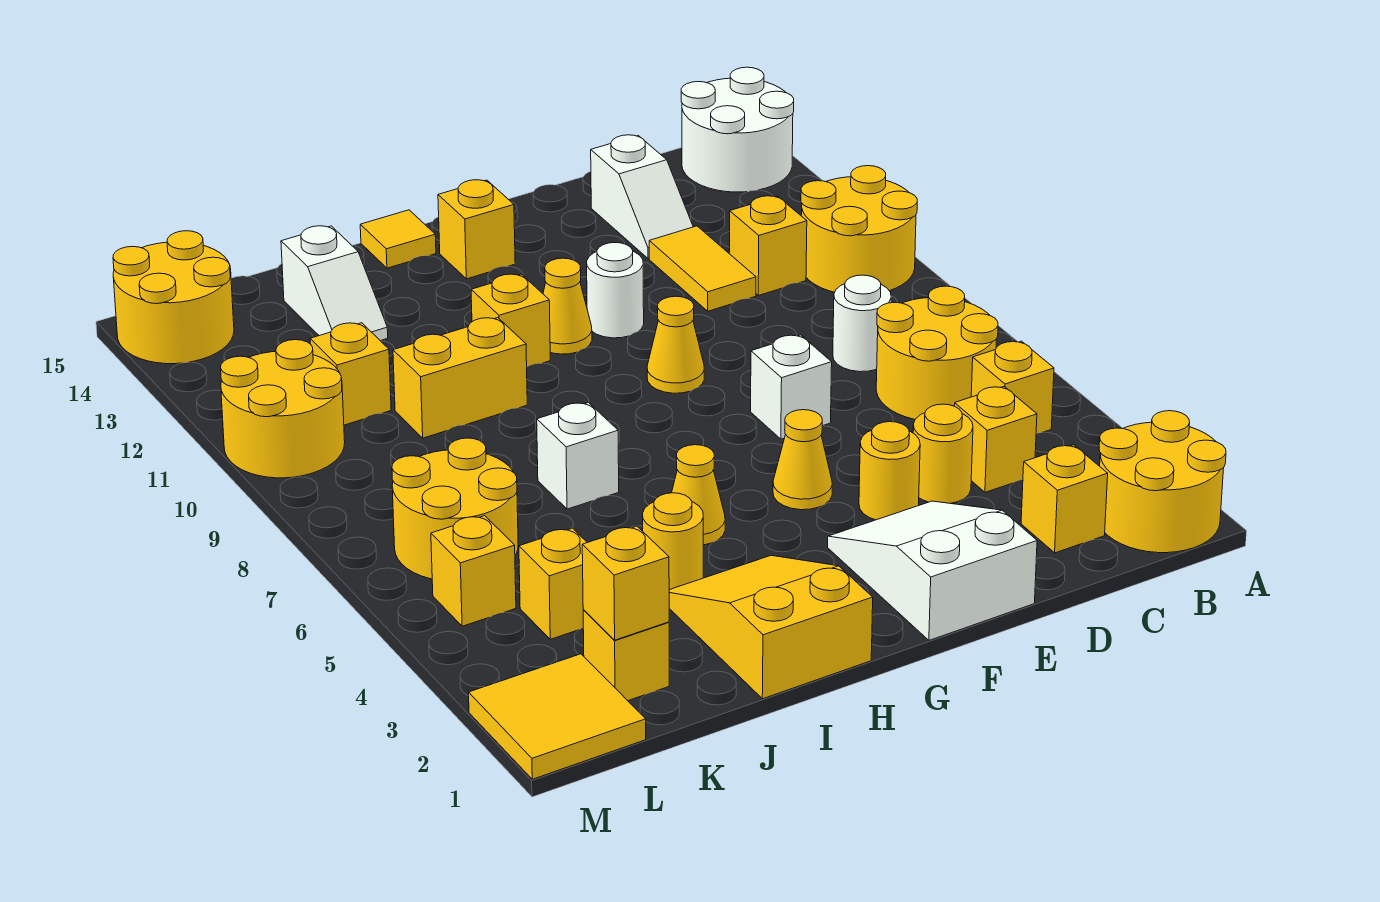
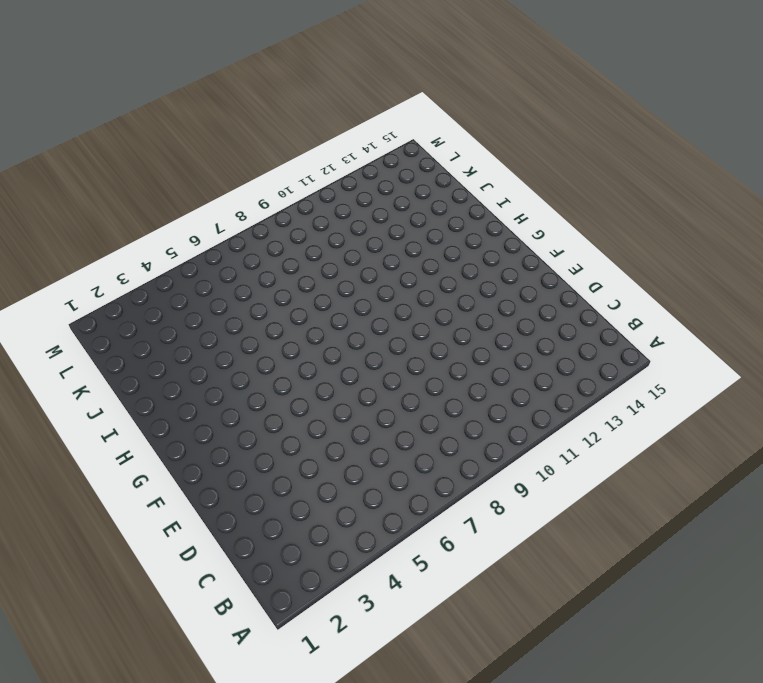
none -> yellow round brick A1:B2 level 1
none -> yellow round brick A10:B11 level 1
none -> white round brick A14:B15 level 1
none -> yellow brick B5 level 1

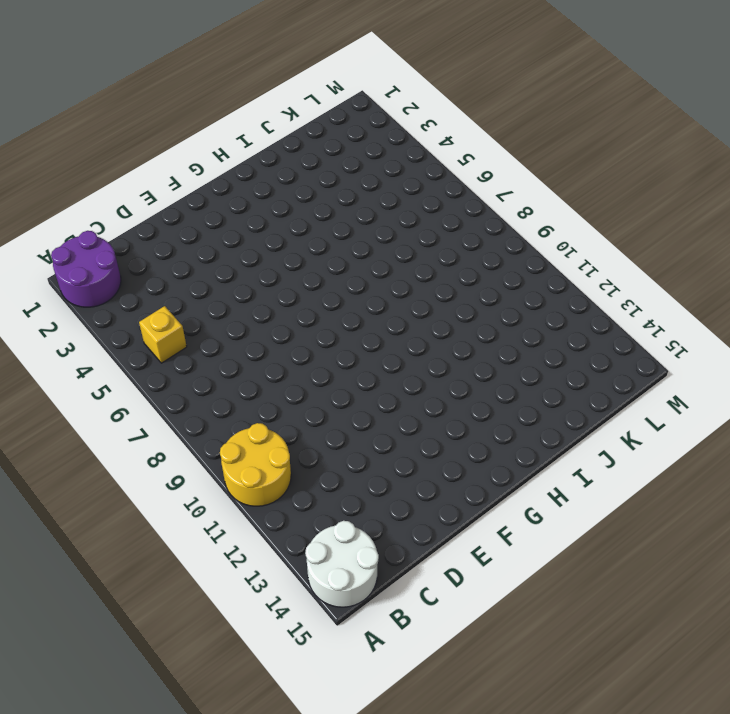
purple round brick A1:B2 level 1 -> yellow round brick A1:B2 level 1
none -> yellow round brick B6:C7 level 1
none -> yellow brick C2 level 1
none -> yellow brick C4 level 1
none -> white round brick C8 level 1

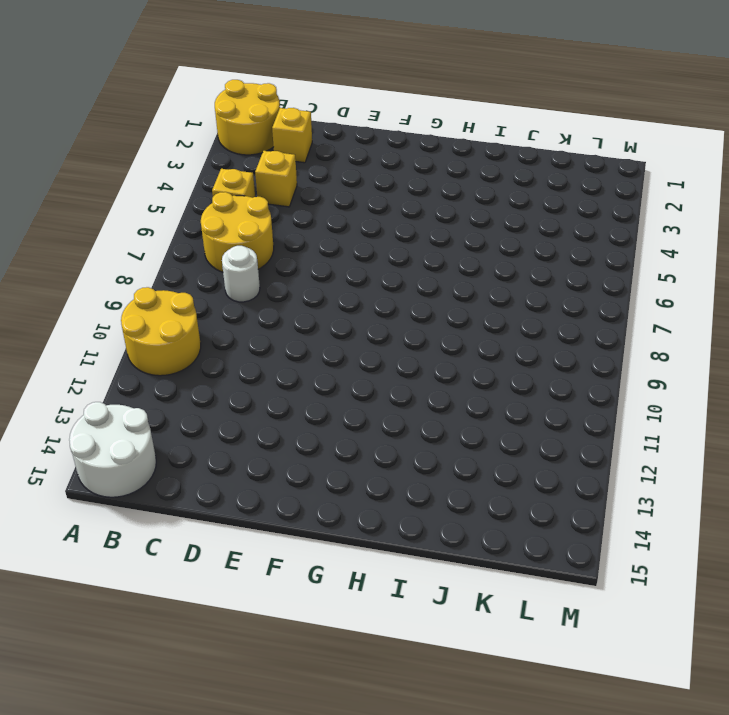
none -> yellow brick C11 level 1
none -> yellow round brick D4 level 1
none -> yellow tile D11:D12 level 1
none -> white slope D13:D14 level 1 top 14

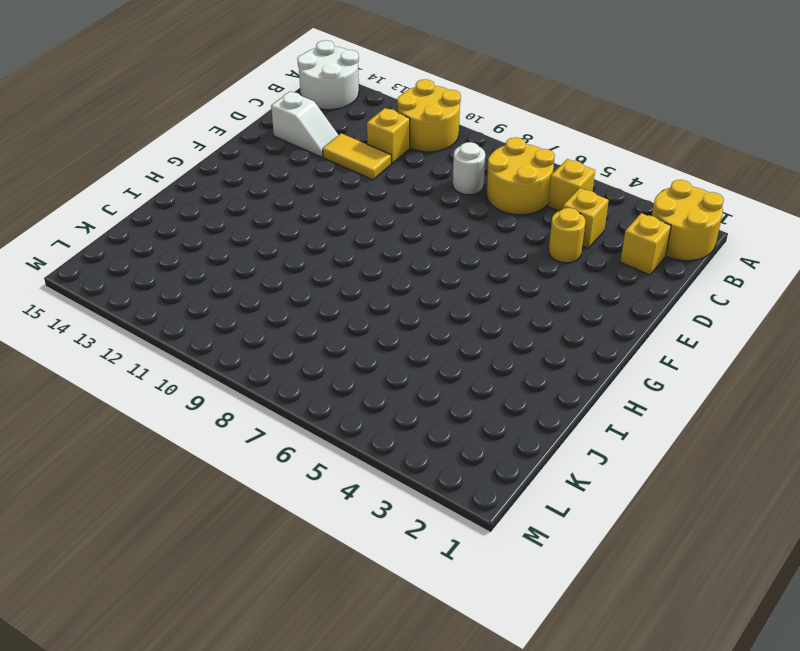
none -> white slope E1:F3 level 1 top 1
none -> yellow round brick E4 level 1
none -> white brick E7 level 1
none -> yellow cone F5 level 1

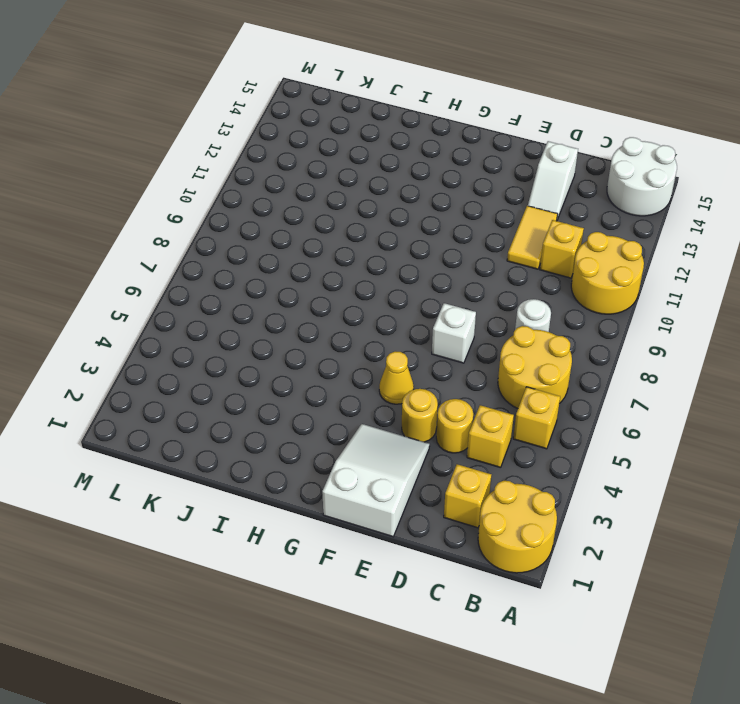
none -> yellow cone F9 level 1
none -> white round brick F11 level 1
none -> yellow cone G11 level 1
none -> yellow brick G14 level 1

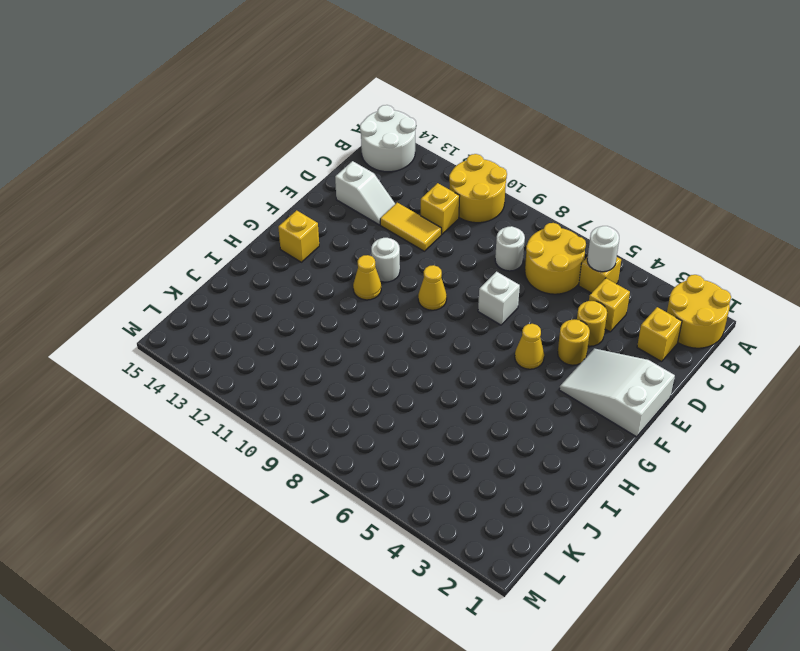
white round brick B5 level 2 -> none
none -> yellow slope H1:I3 level 1 top 1
none -> yellow cone H5 level 1
none -> yellow brick H11 level 1
none -> yellow tile H15 level 1

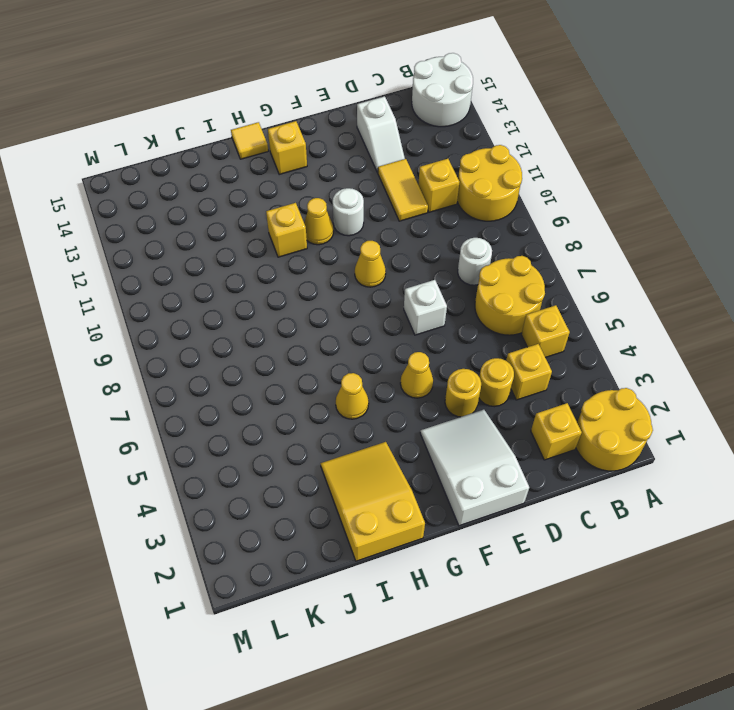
none -> yellow round brick I4 level 1
none -> white brick I7 level 1
none -> yellow brick I10:J10 level 1
none -> white slope J13:J14 level 1 top 14

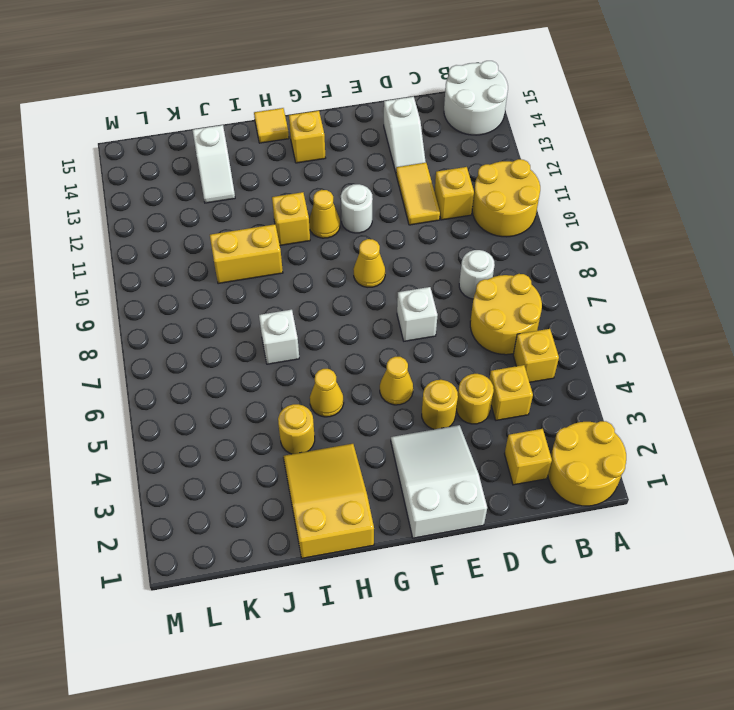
none -> yellow brick K2 level 1
none -> yellow brick K4 level 1
none -> yellow round brick K6:L7 level 1
none -> yellow brick K11 level 1

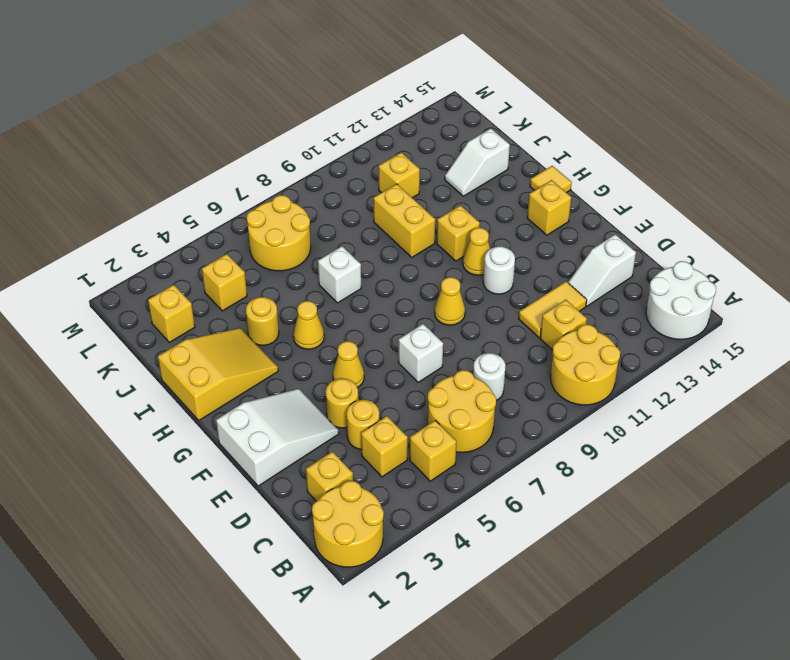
none -> yellow tile L1:M2 level 1
none -> yellow brick L5 level 1
none -> yellow round brick L10:M11 level 1
none -> yellow round brick L14:M15 level 1

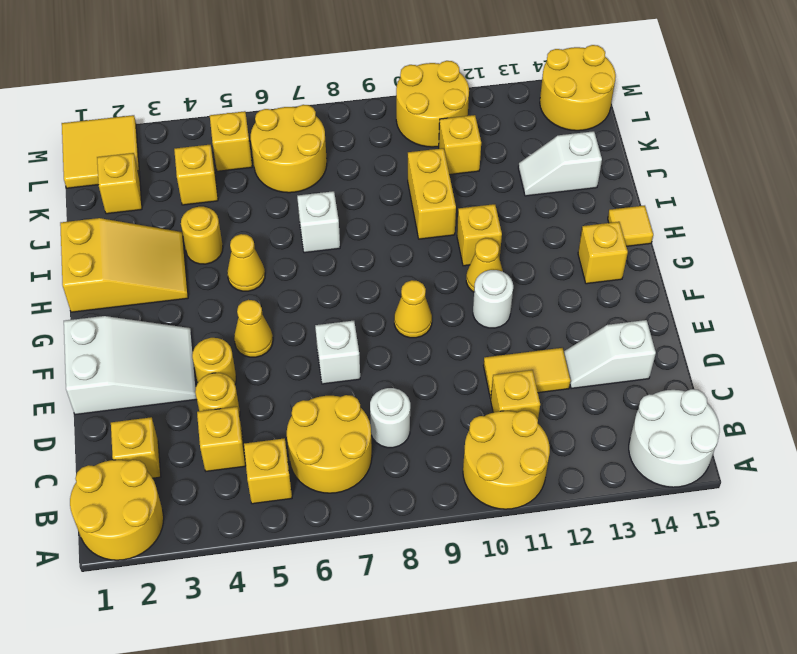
none -> yellow brick K2 level 2

